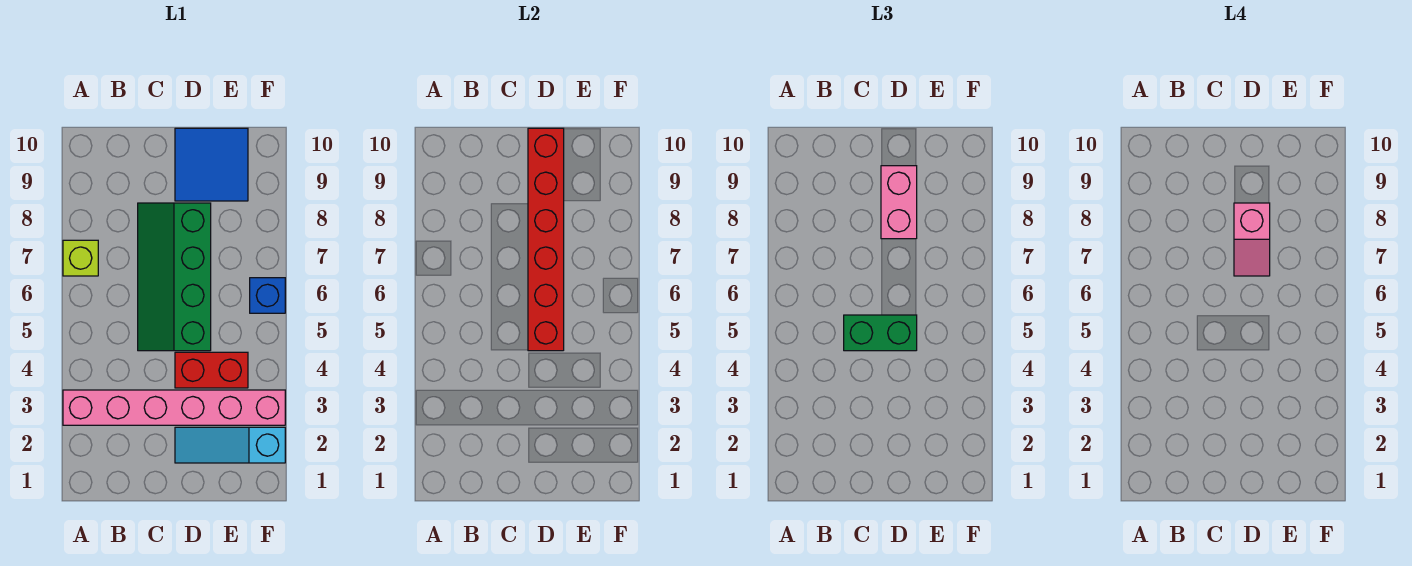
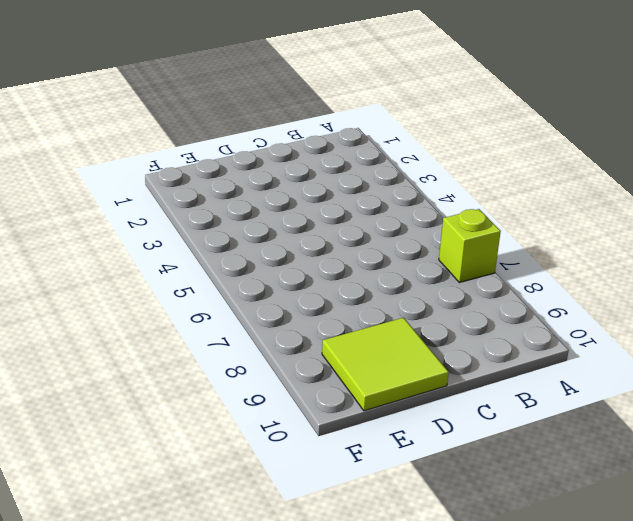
lime tile D9:E10 level 1 -> blue tile D9:E10 level 1
none -> pink brick A3:F3 level 1
none -> green slope C5:D8 level 1 top D

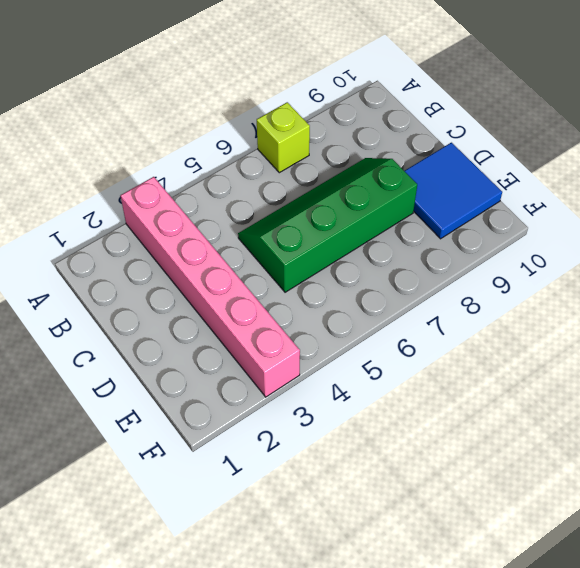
none -> cyan slope D2:F2 level 1 top F
none -> red brick D4:E4 level 1

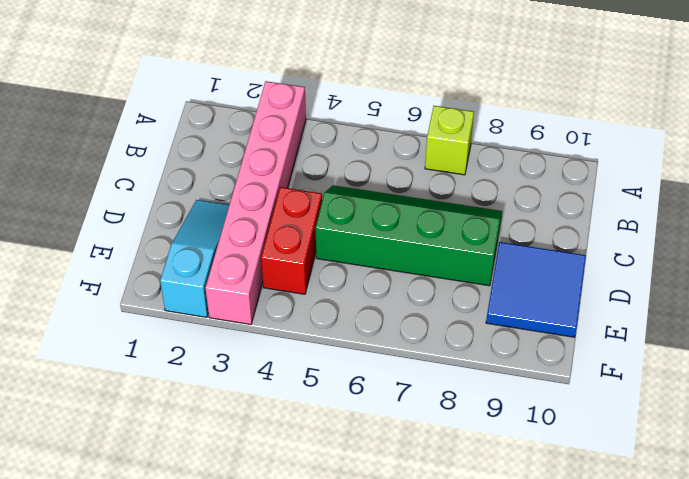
none -> blue brick F6 level 1
none -> red brick D5:D10 level 2

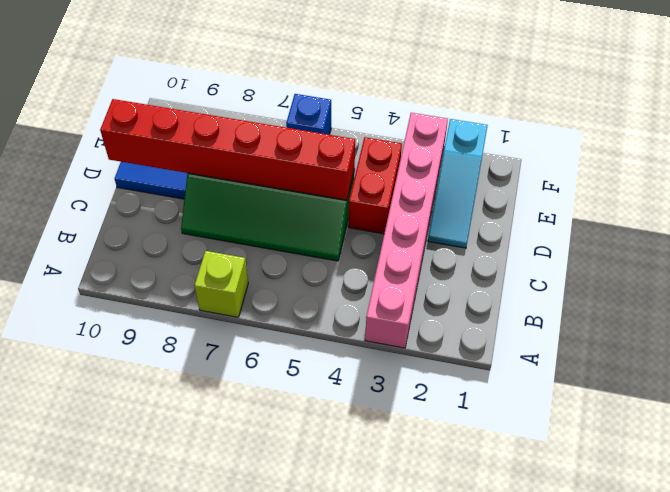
none -> green brick C5:D5 level 3
none -> pink brick D8:D9 level 3

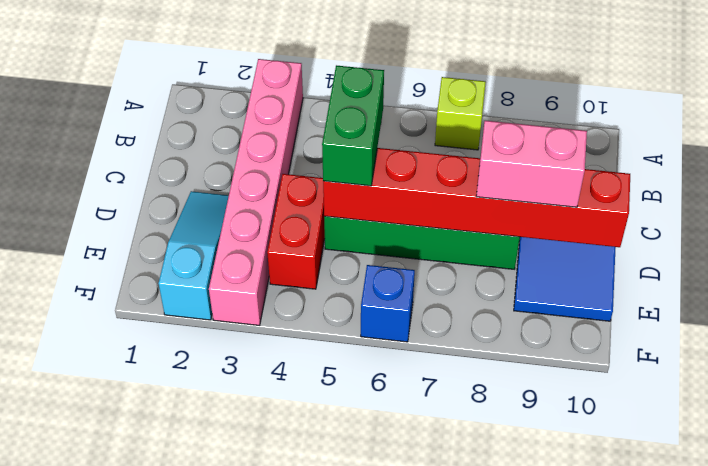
none -> pink slope D7:D8 level 4 top 8

